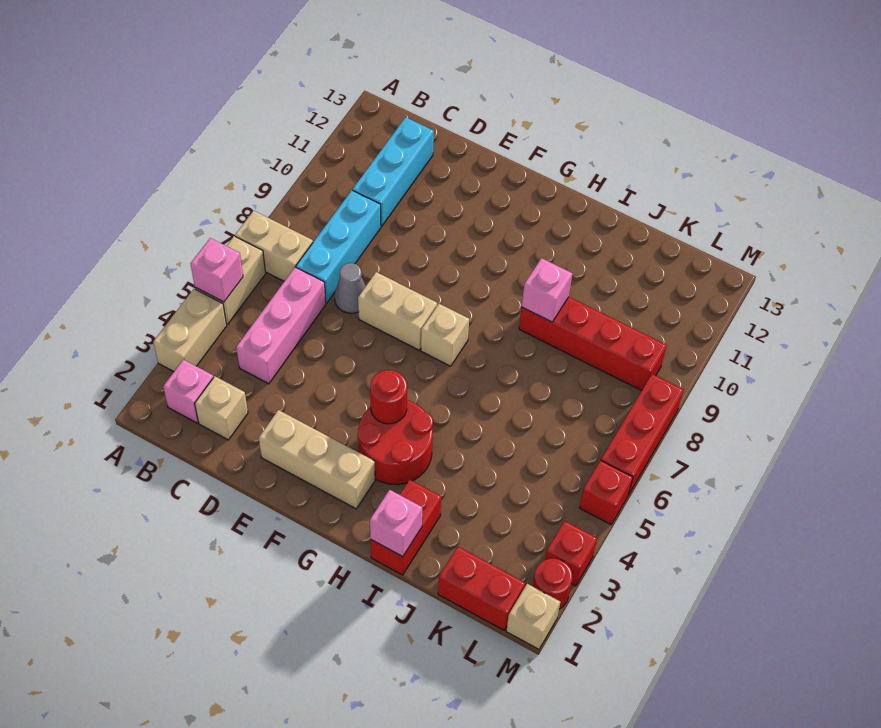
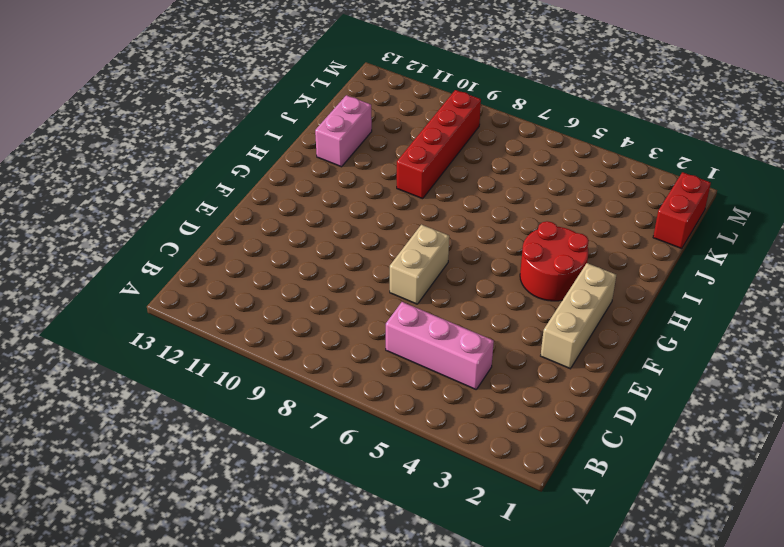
pink brick I12:J12 level 1 -> none
none -> tan brick A3:A4 level 1
none -> tan brick A5:A6 level 1
none -> tan brick A7:B7 level 1

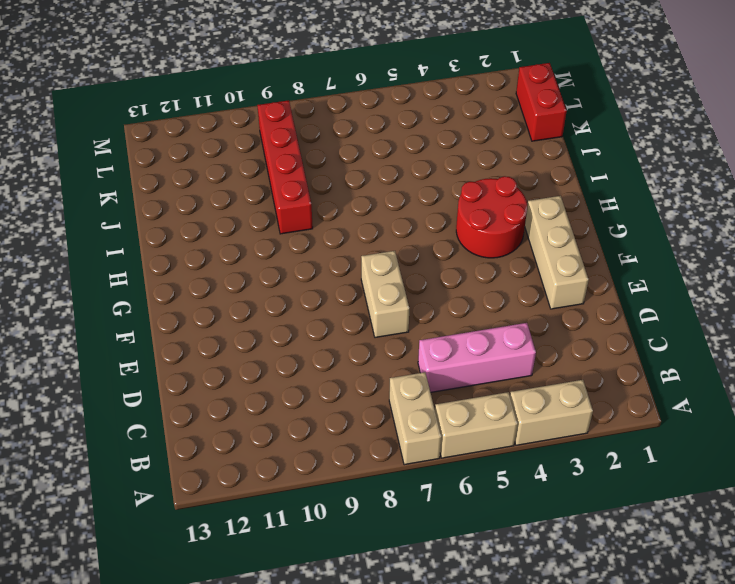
none -> pink brick B2 level 1
none -> tan brick C2 level 1
none -> cyan brick C7:C9 level 1

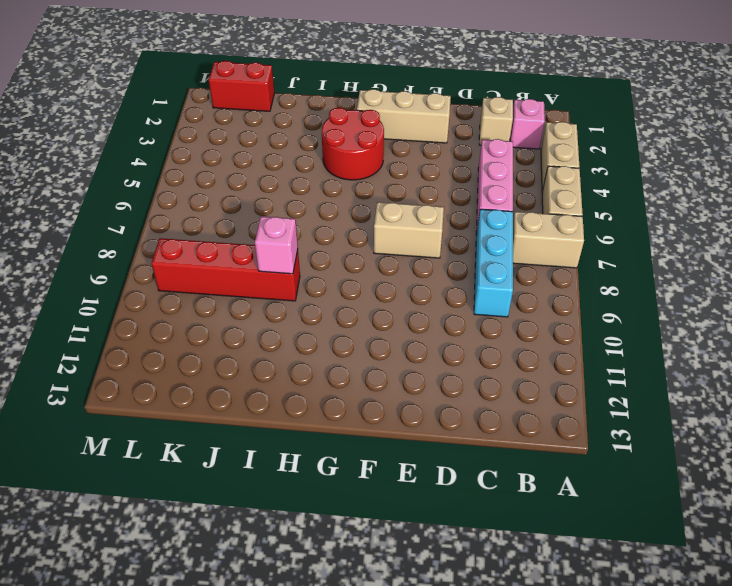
none -> cyan brick C10:C12 level 1
none -> grey cone D7 level 1
none -> tan brick G7 level 1

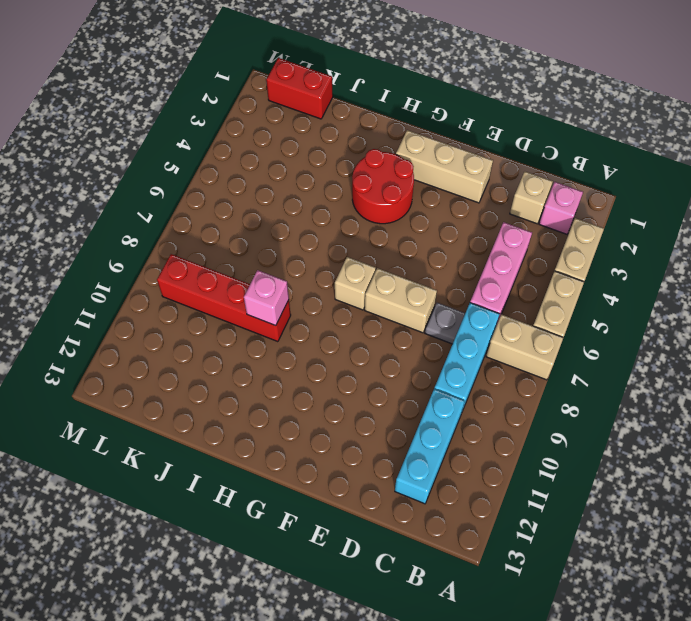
grey plate D7 level 1 -> grey cone D7 level 1
none -> red brick I1:I2 level 1
none -> tan brick M1 level 1
none -> red round brick M2 level 1

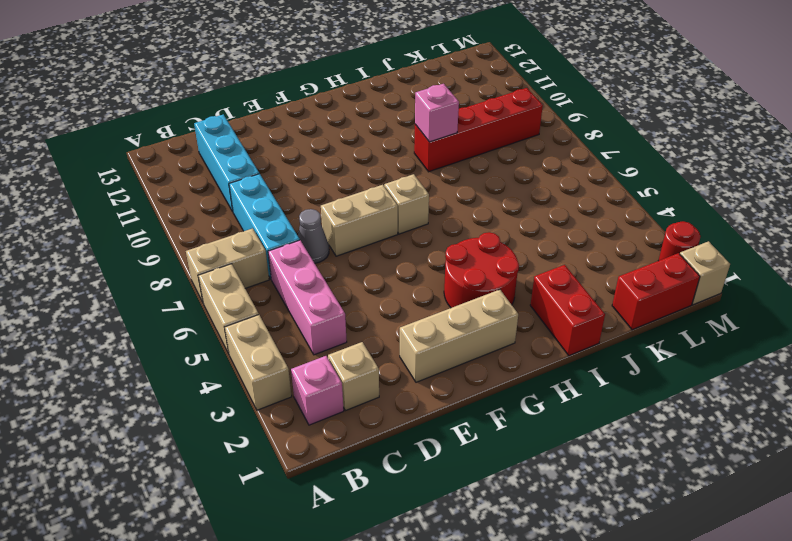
none -> red brick M3 level 1
none -> red brick M5 level 1
none -> red brick M6:M8 level 1

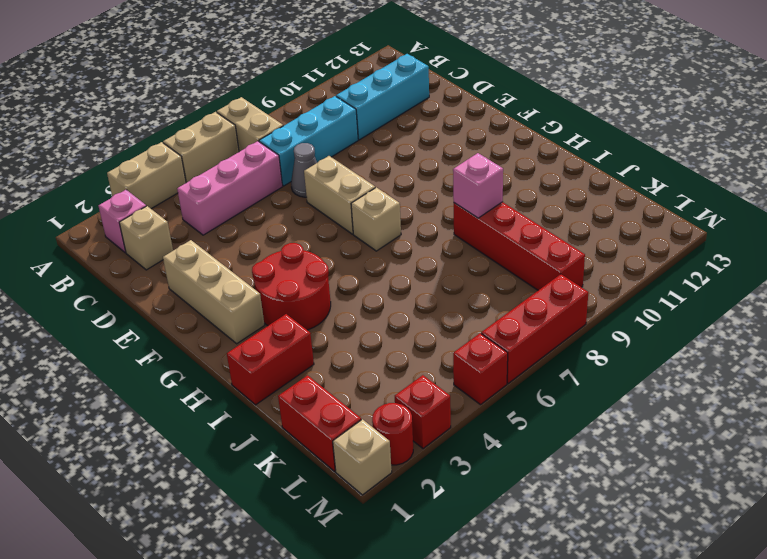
none -> pink brick A5 level 2
none -> red round brick G4 level 2
none -> pink brick I1 level 2

